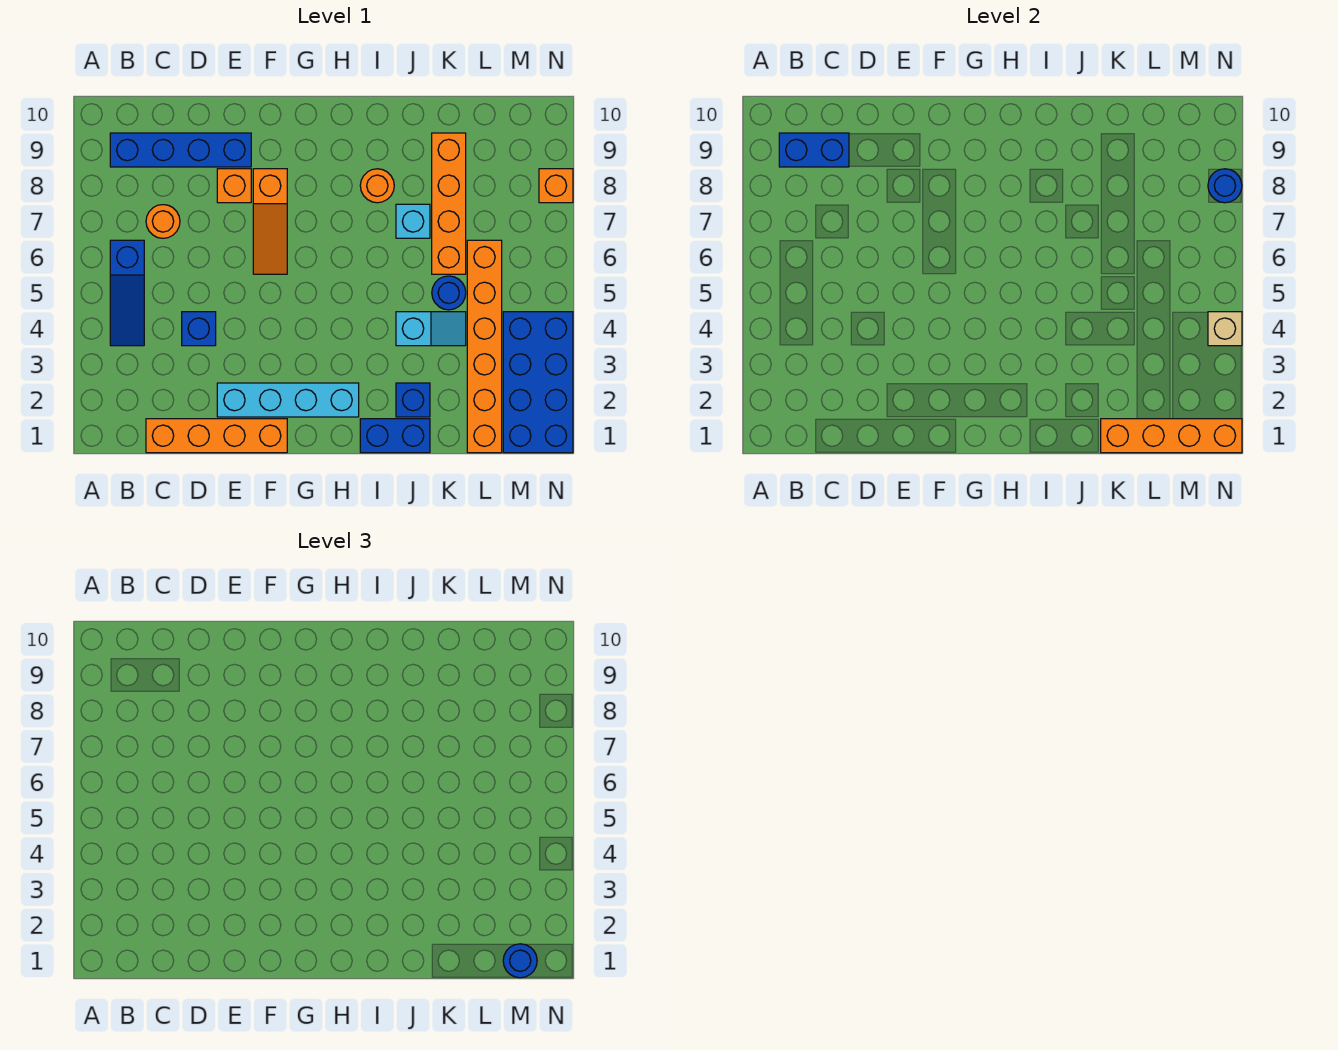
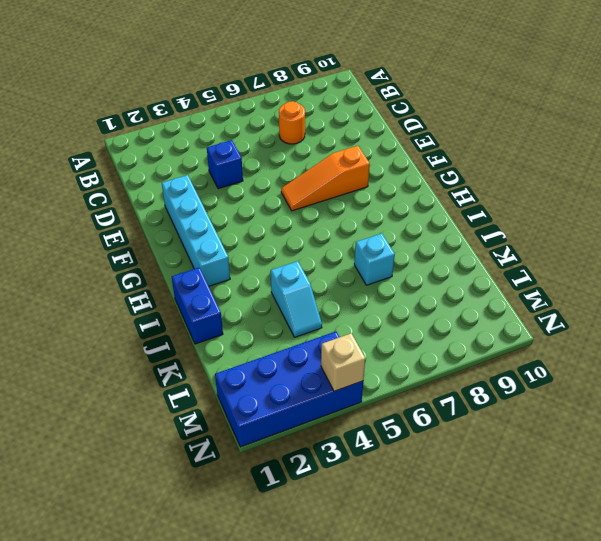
none -> blue slope B4:B6 level 1 top 6
none -> blue brick B9:E9 level 1
none -> orange brick C1:F1 level 1

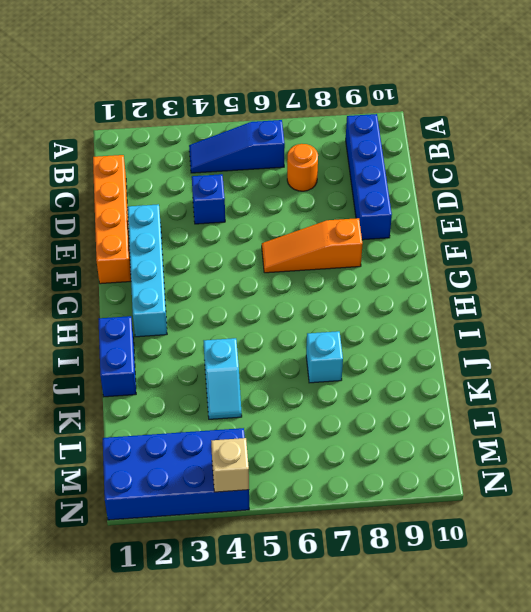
none -> orange brick E8 level 1
none -> orange round brick I8 level 1
none -> blue brick J2 level 1

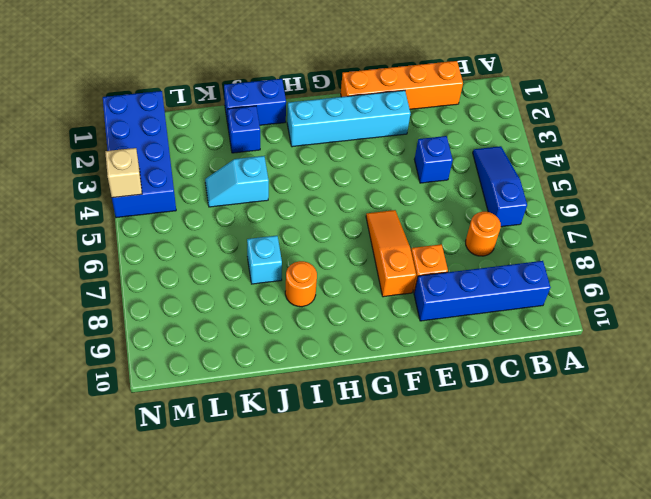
none -> blue round brick K5 level 1
none -> orange brick K6:K9 level 1
none -> orange brick L1:L6 level 1

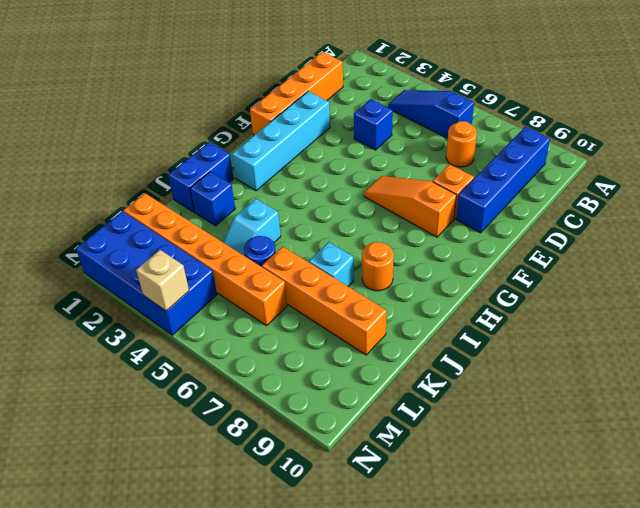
none -> orange brick N8 level 1
none -> blue brick B9:C9 level 2
none -> orange brick K1:N1 level 2

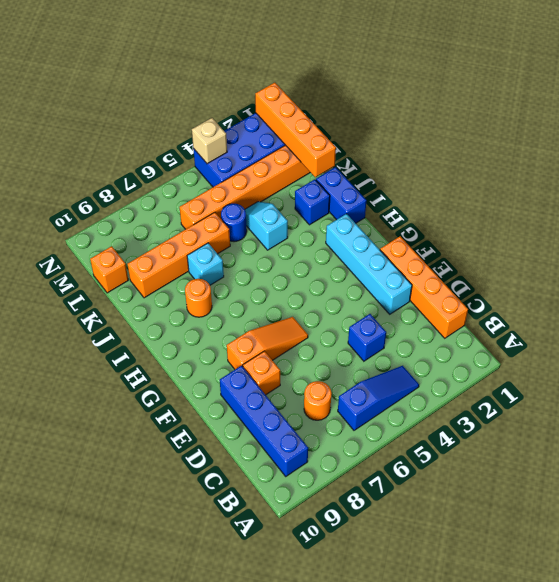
orange brick L10 level 1 -> orange brick N8 level 1
none -> blue brick B9:C9 level 2
none -> blue round brick N8 level 2
none -> blue round brick M1 level 3

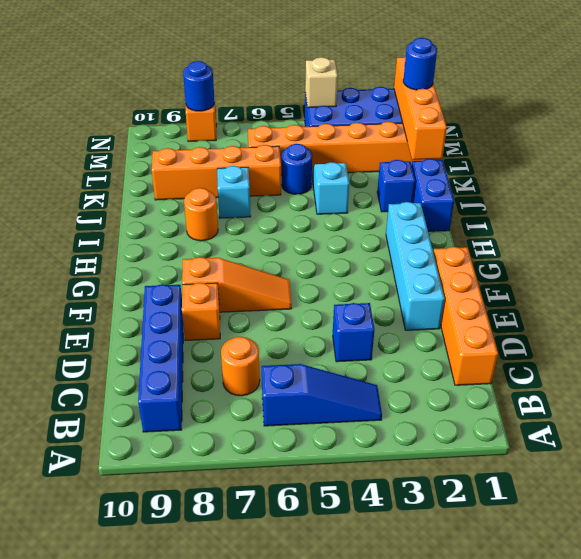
none -> blue brick B9:C9 level 2

